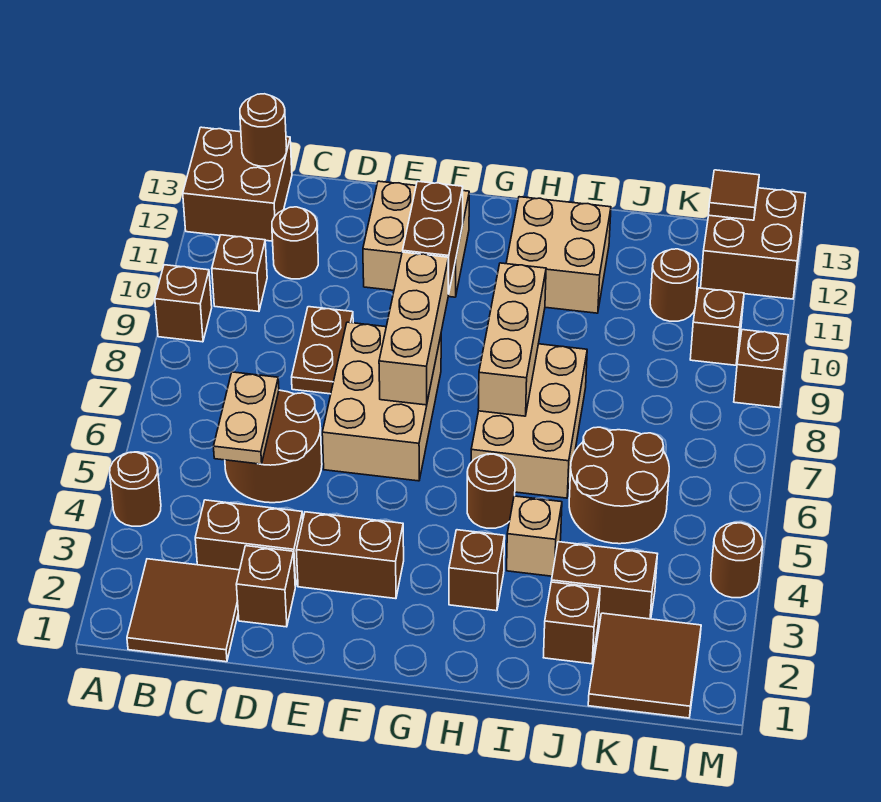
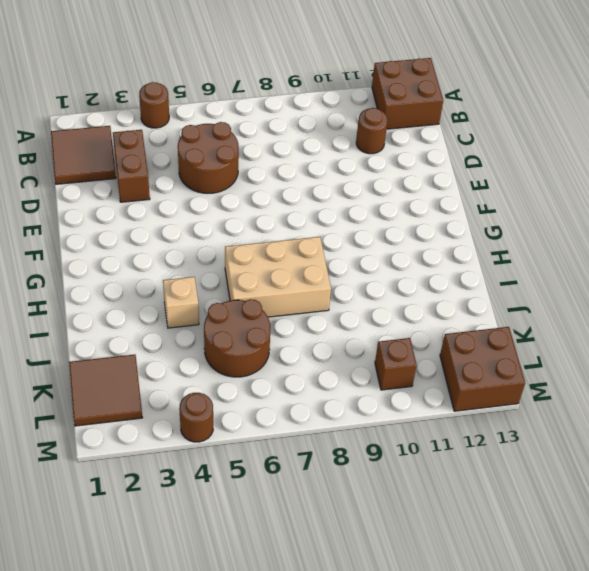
none -> brown brick A9 level 1
none -> brown brick B10 level 1
none -> brown brick D2 level 1
none -> brown plate D8:D9 level 1

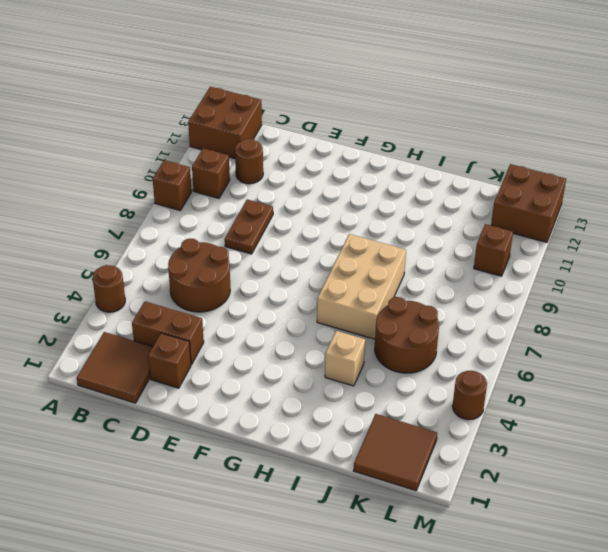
none -> brown brick E3:F3 level 1
none -> tan brick E6:F8 level 1
none -> tan brick E11:F12 level 1
none -> brown brick H3 level 1

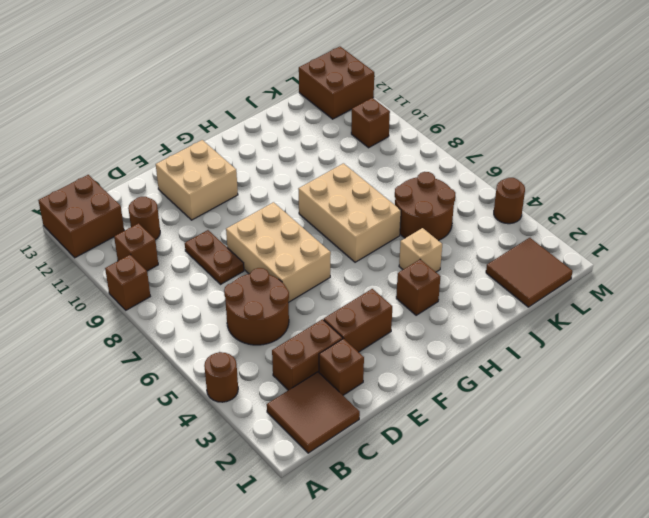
none -> brown round brick H5 level 1
none -> tan brick H11:I12 level 1
none -> brown brick J2 level 1
none -> brown brick J3:K3 level 1

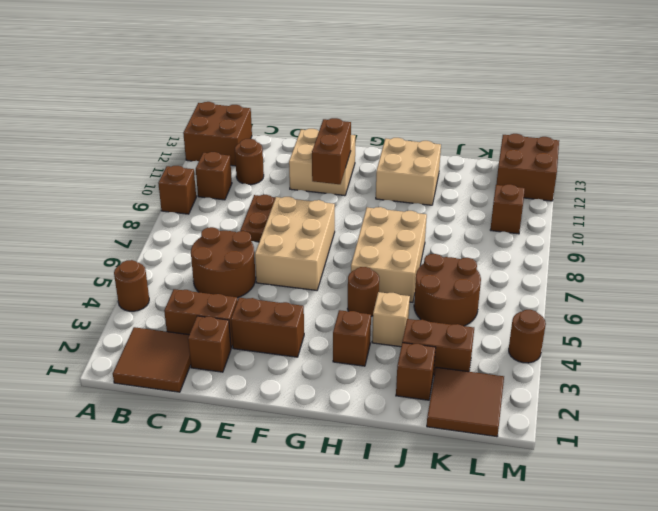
none -> brown round brick K11 level 1
none -> brown brick M9 level 1
none -> brown round brick B13 level 2
none -> tan plate C5:C6 level 2

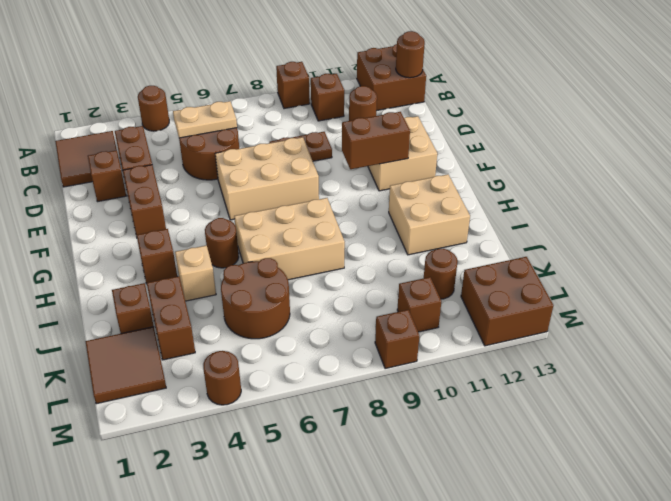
none -> tan brick F7:F9 level 2
none -> tan brick H7:H9 level 2
none -> brown tile L13 level 2

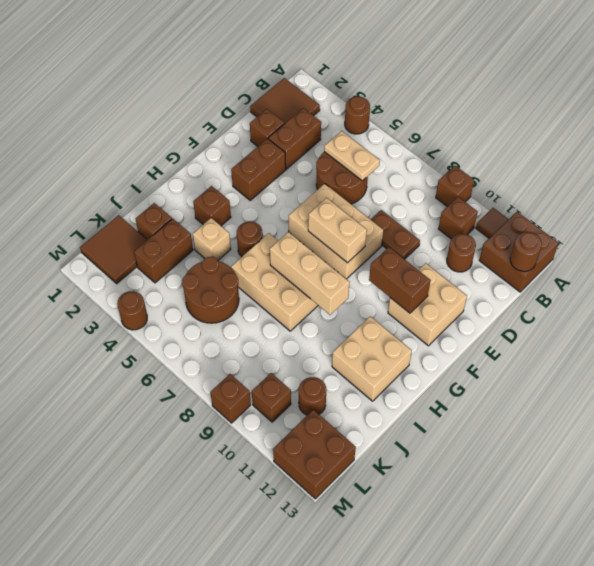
brown tile A11 level 1 -> brown tile L13 level 2
tan brick F7:F8 level 2 -> tan brick F7:F9 level 2

